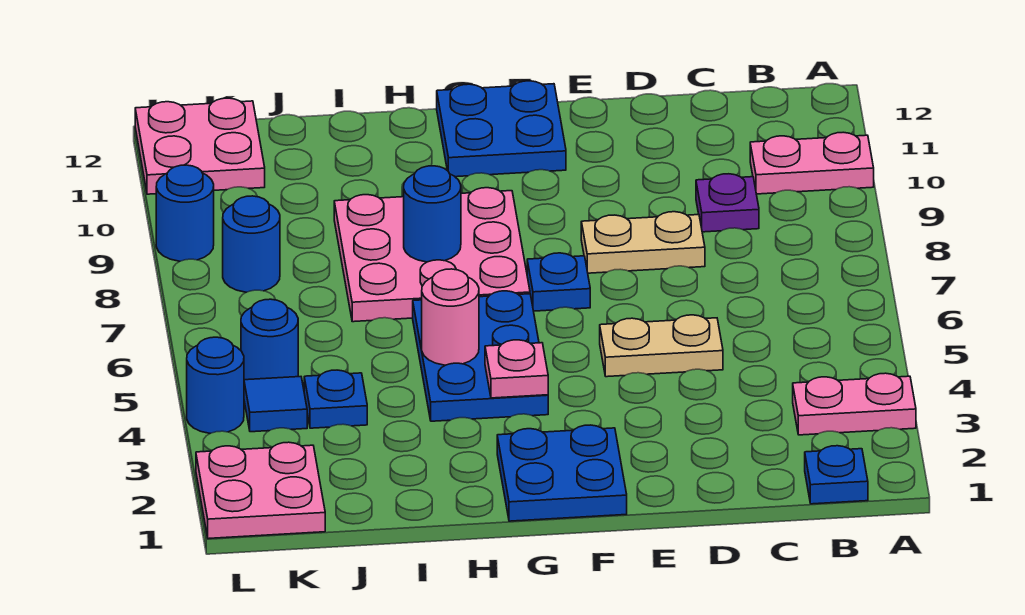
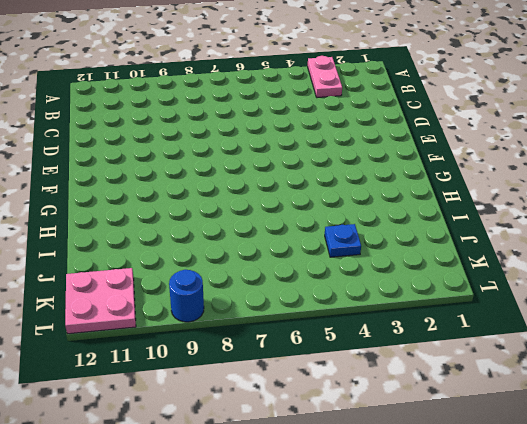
none -> pink plate A10:B10 level 1
none -> blue plate B1 level 1
none -> purple plate C9 level 1

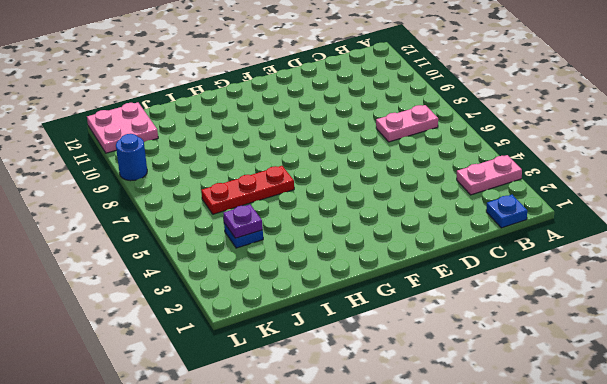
pink plate B7:C7 level 1 -> pink plate A10:B10 level 1
red plate H6:J6 level 1 -> blue plate G4:H6 level 1
purple plate J4 level 2 -> purple plate C9 level 1
none -> tan plate D5:E5 level 1
none -> tan plate D8:E8 level 1
none -> blue plate F1:G2 level 1

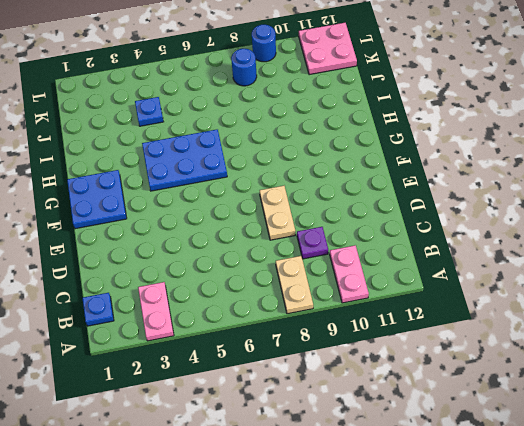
tan plate A8:B8 level 1 -> tan plate D5:E5 level 1
none -> blue plate F7 level 1
none -> blue plate F11:G12 level 1
none -> pink plate G7:I9 level 1

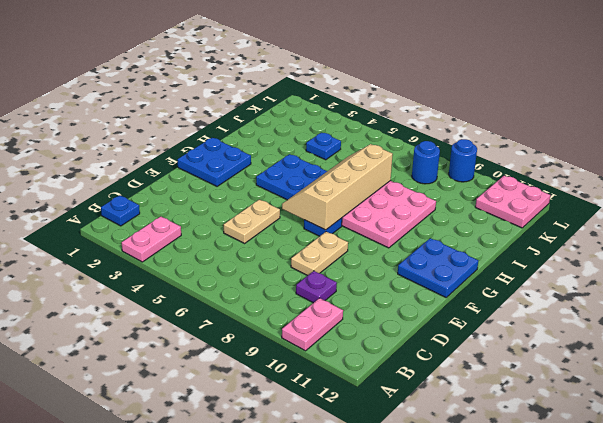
tan slope F6:I7 level 2 top 7 -> none
none -> pink plate K1:L2 level 1
none -> blue tile K4 level 1
none -> blue round brick K5 level 1

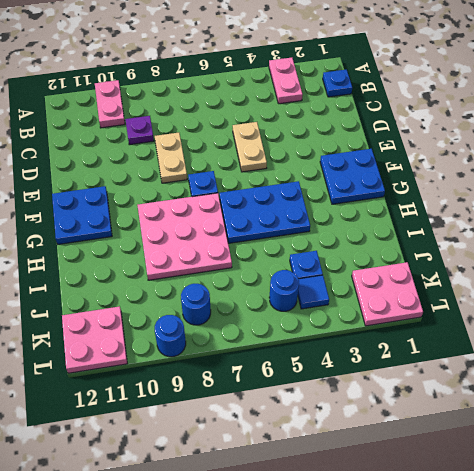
none -> blue round brick L4 level 1
none -> pink plate G4 level 2
none -> pink round brick H5 level 2

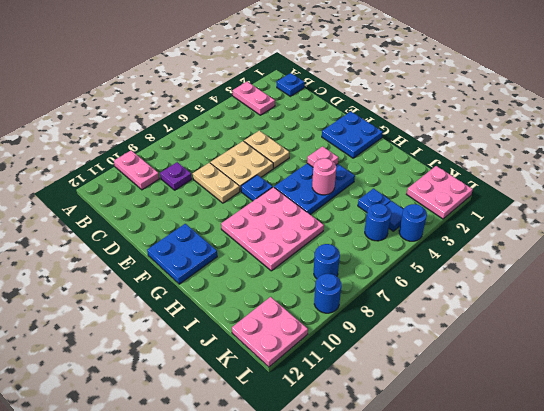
tan plate D6:E7 level 1 -> none
none -> blue round brick H8 level 2

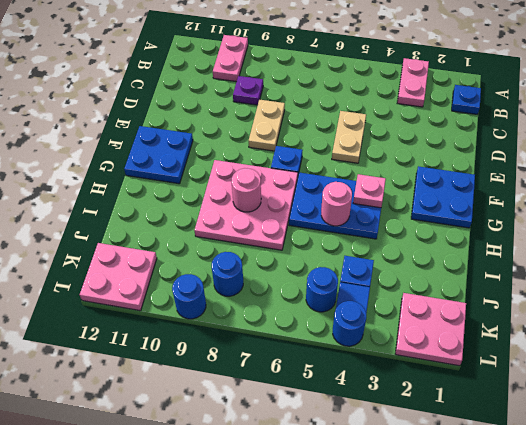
pink round brick H8 level 2 -> blue round brick H8 level 2

